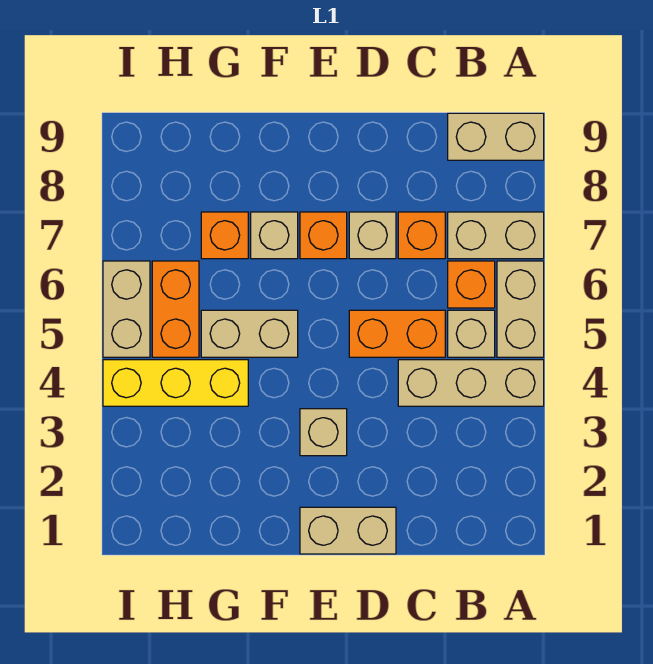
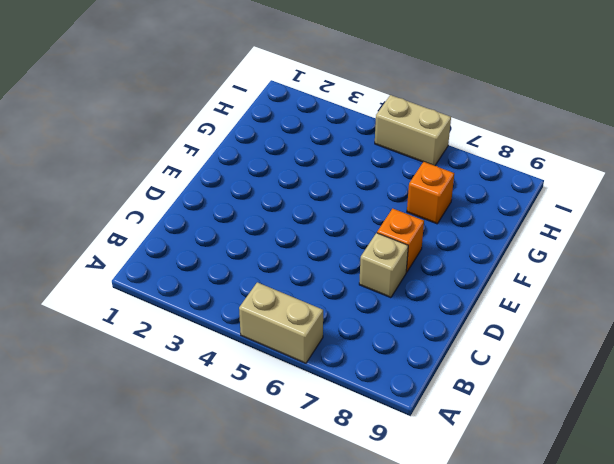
none -> tan brick A4:C4 level 1
none -> tan brick A7:B7 level 1
none -> tan brick A9:B9 level 1

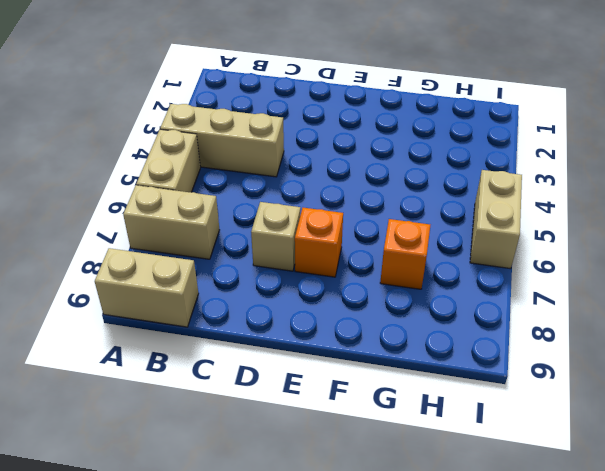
none -> tan brick B5 level 1
none -> orange brick B6 level 1
none -> orange brick C5:D5 level 1

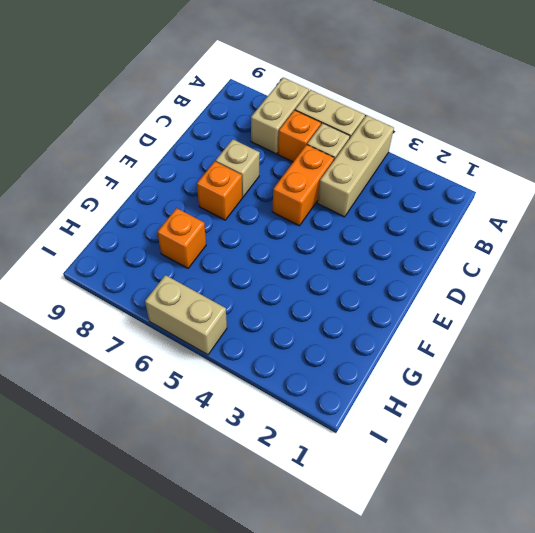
none -> tan brick A9:B9 level 1
none -> orange brick C7 level 1
none -> tan brick D1:E1 level 1

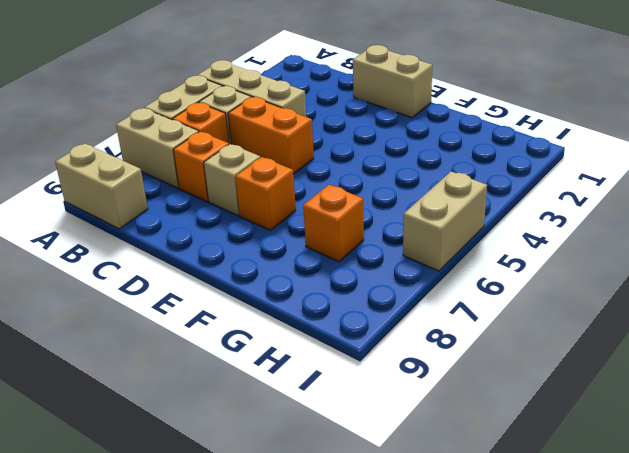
none -> tan brick E3 level 1
none -> tan brick F5:G5 level 1
none -> tan brick F7 level 1

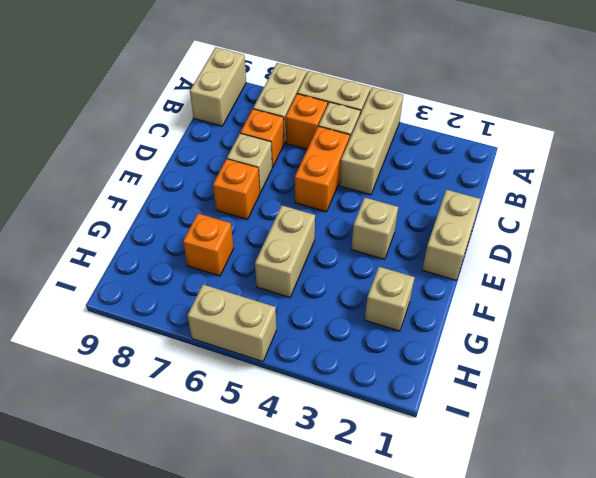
tan brick G2 level 1 -> tan brick F7 level 1
none -> yellow brick G4:I4 level 1
none -> orange brick H5:H6 level 1

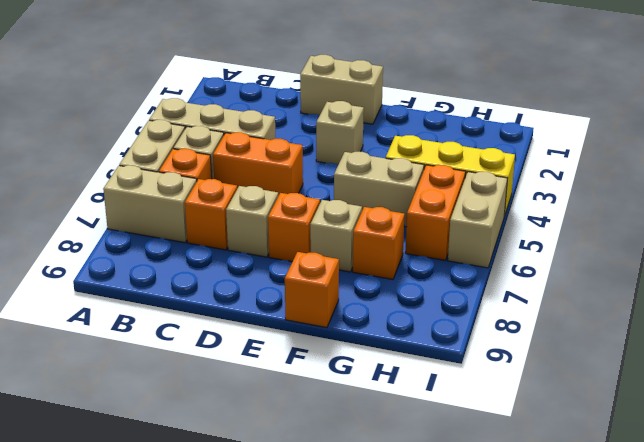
orange brick F9 level 1 -> none
none -> tan brick A9:B9 level 1

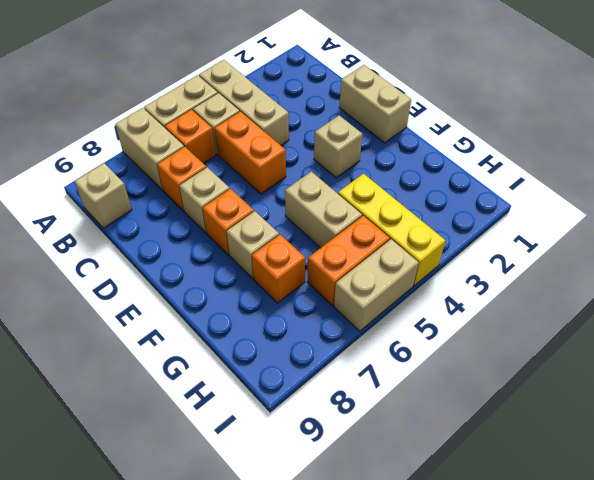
tan brick B9 level 1 -> tan brick A9:B9 level 1

